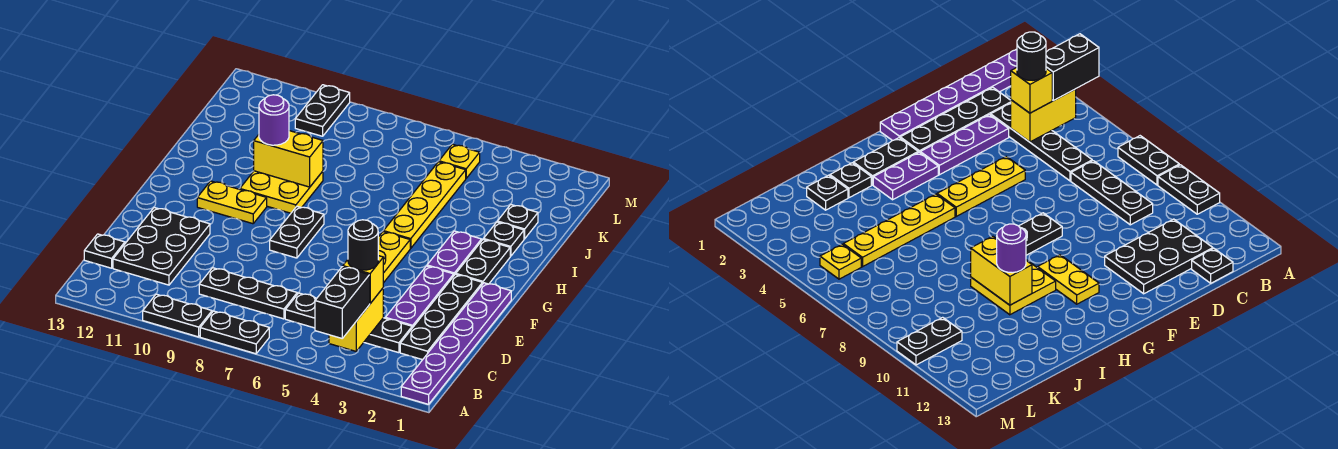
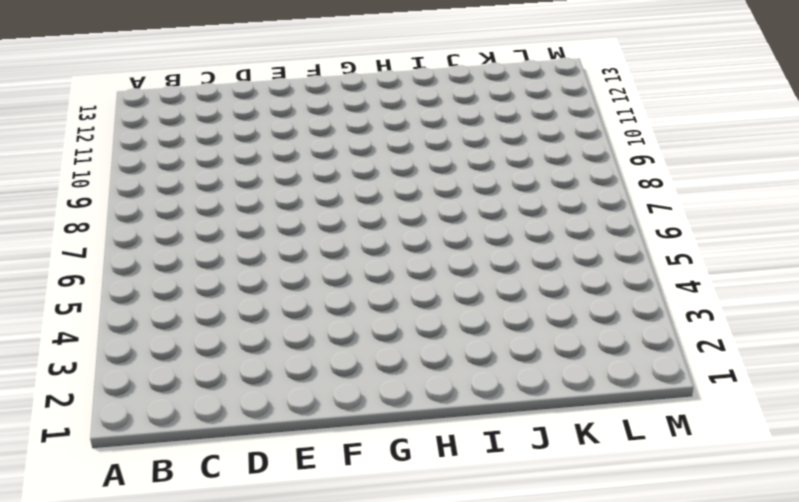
none -> purple plate A1:F1 level 1
none -> black plate A7:A8 level 1
none -> black plate A9:A10 level 1

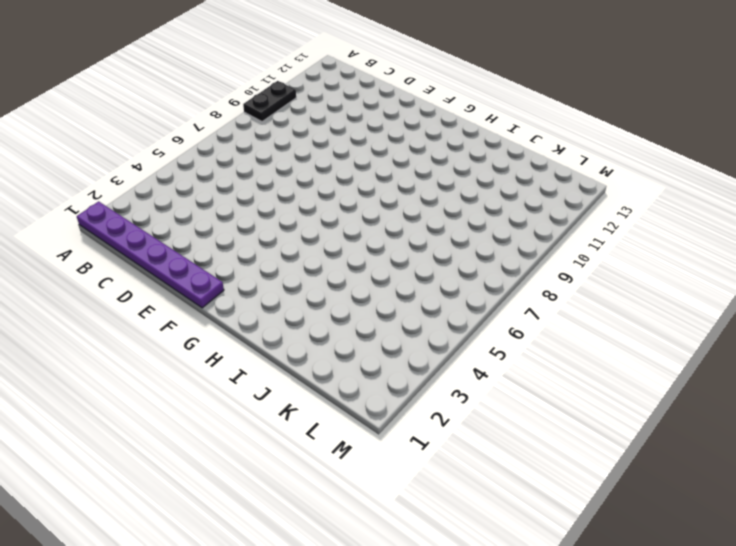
none -> black plate A7:A8 level 1
none -> black plate C2:F2 level 1
none -> black plate C3:C6 level 1

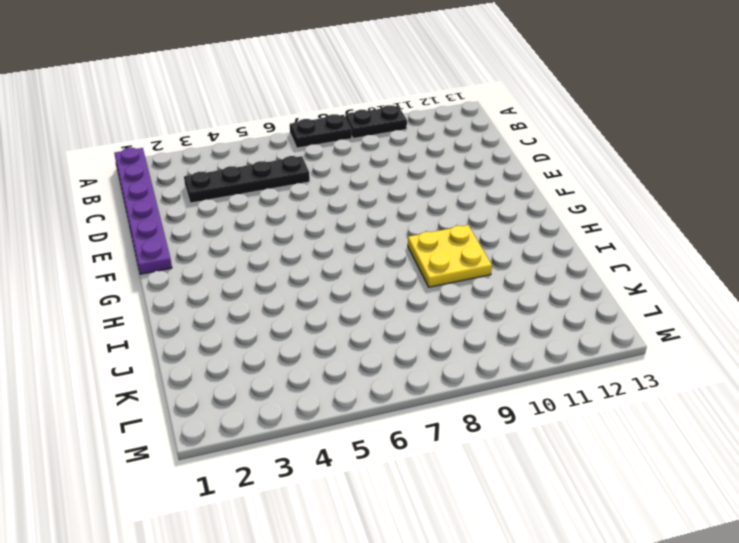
none -> black plate C2:F2 level 1
none -> black plate C7:C9 level 1
none -> black plate C11:E12 level 1

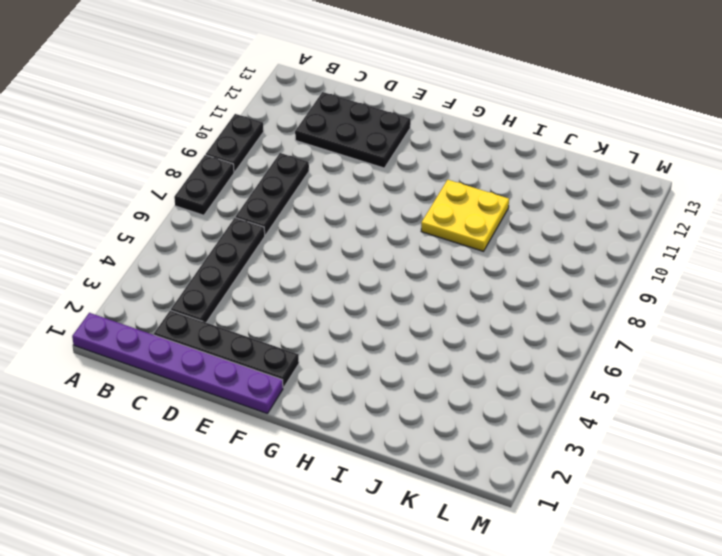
none -> black plate C13 level 1
none -> purple plate D3:F3 level 1
none -> yellow plate E5:G5 level 1

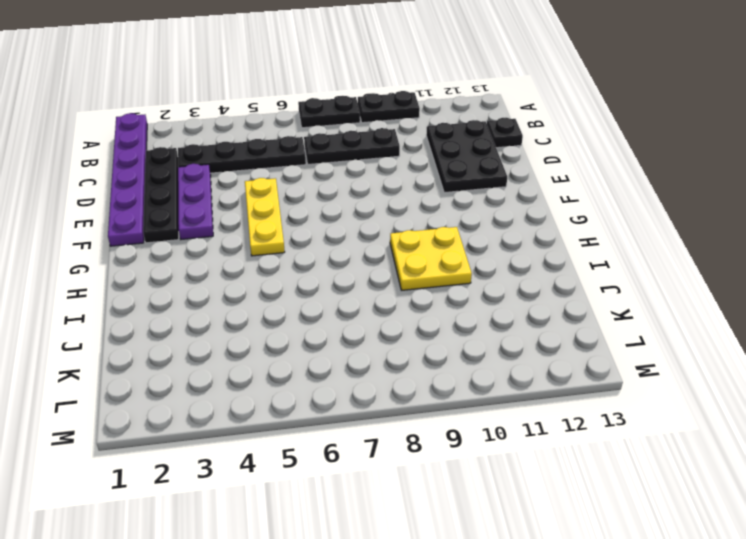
none -> black plate F8:G8 level 1
none -> black plate G2:H2 level 1
none -> purple plate G3:H3 level 1

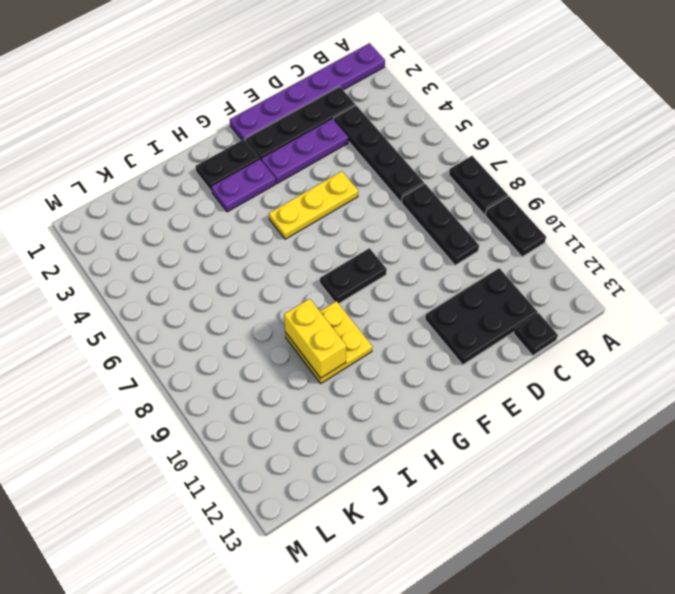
none -> yellow plate G10:G11 level 1
none -> yellow plate H5:K5 level 1
none -> black plate I2 level 1

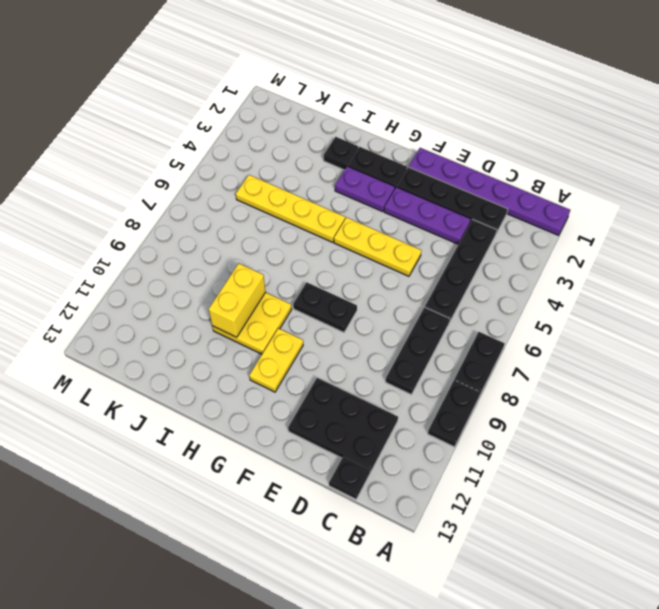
none -> black plate J2 level 1
none -> yellow plate L5 level 1
none -> black plate L10:M10 level 1

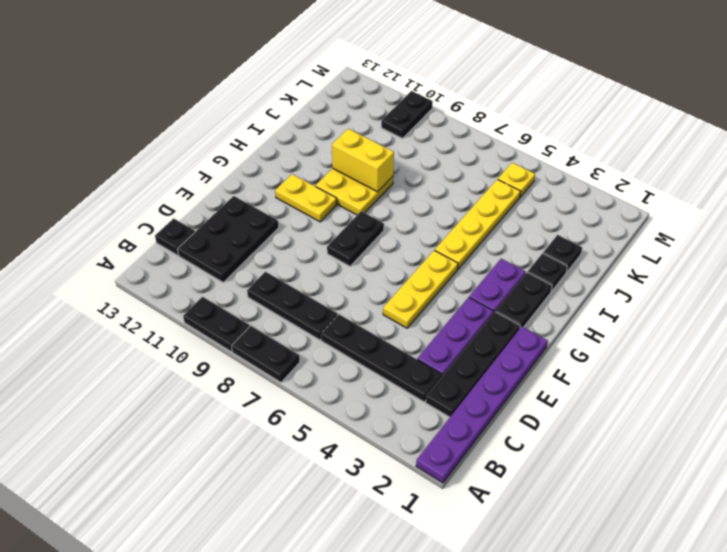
none -> yellow brick B4:C4 level 2
none -> black brick A4:B4 level 3
none -> yellow brick C4 level 3

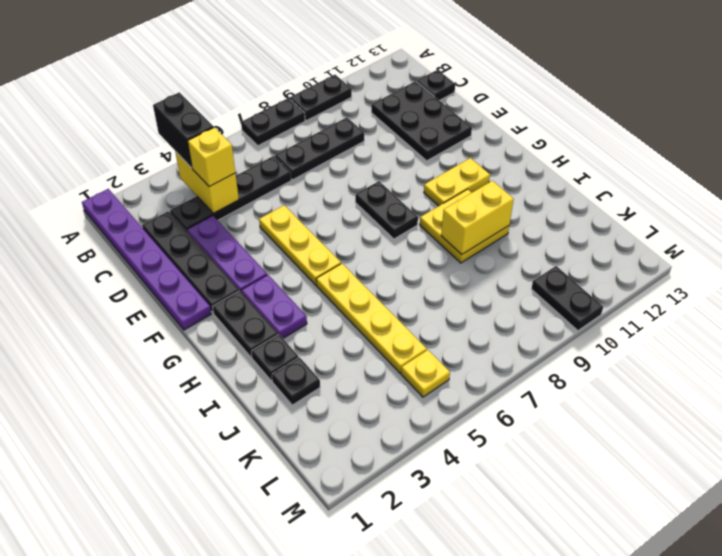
none -> purple round brick I10 level 3
none -> black round brick C4 level 4

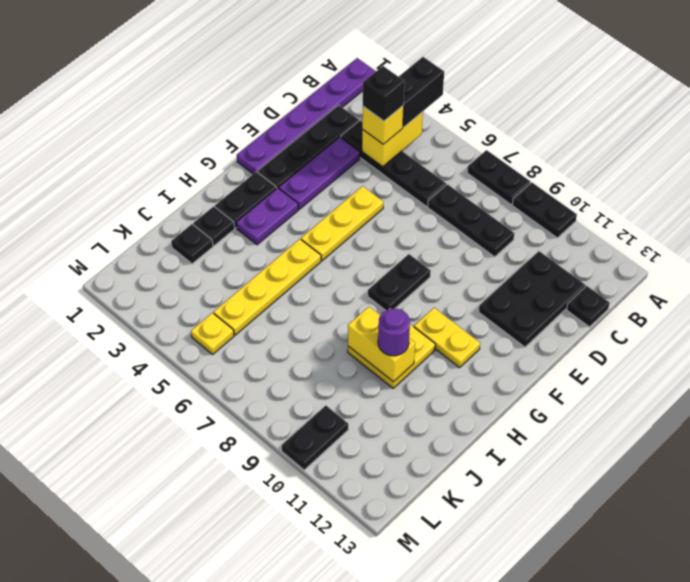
black brick C4 level 4 -> black round brick C4 level 4

